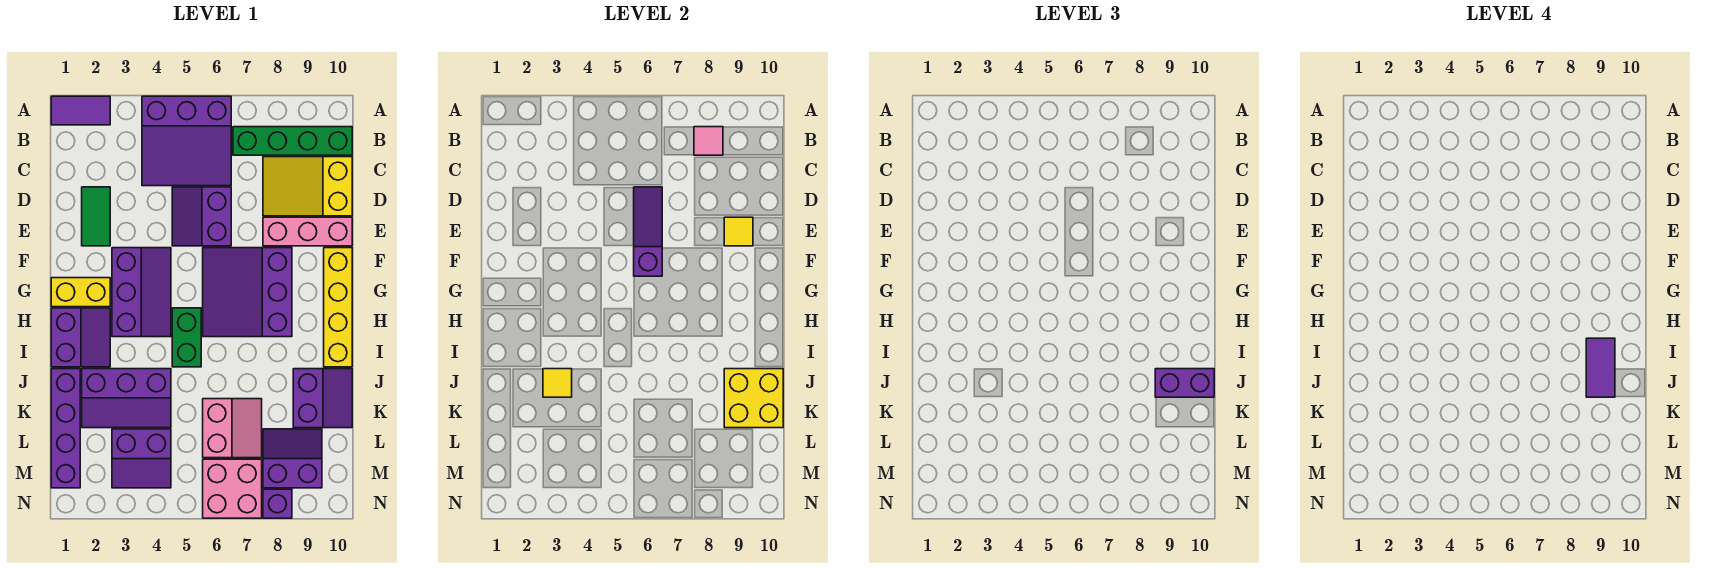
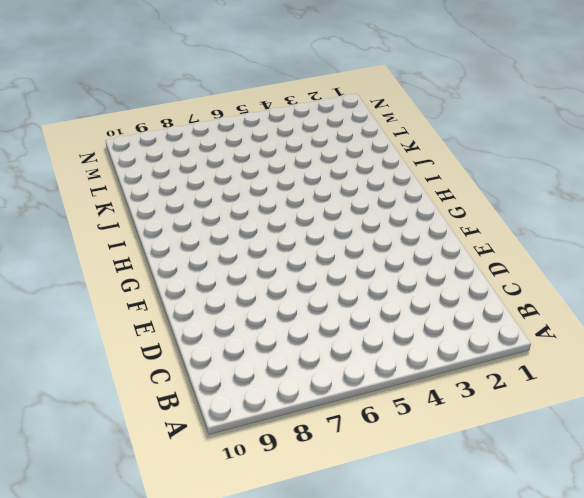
none -> purple tile A1:A2 level 1
none -> purple slope A4:C6 level 1 top A
none -> green brick B7:B10 level 1

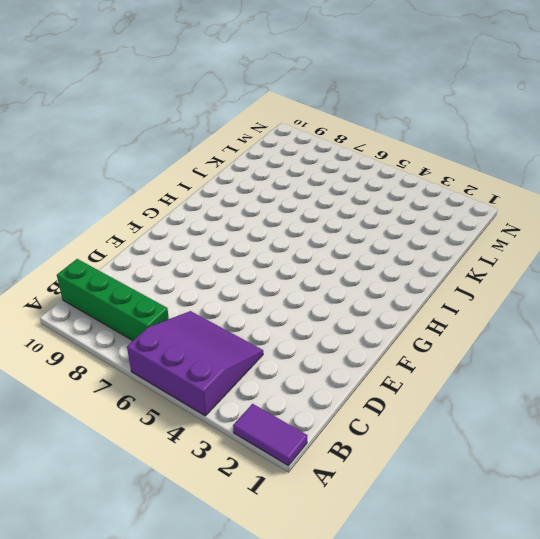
none -> yellow slope C8:D10 level 1 top 10
none -> green tile D2:E2 level 1
none -> purple slope D5:E6 level 1 top 6

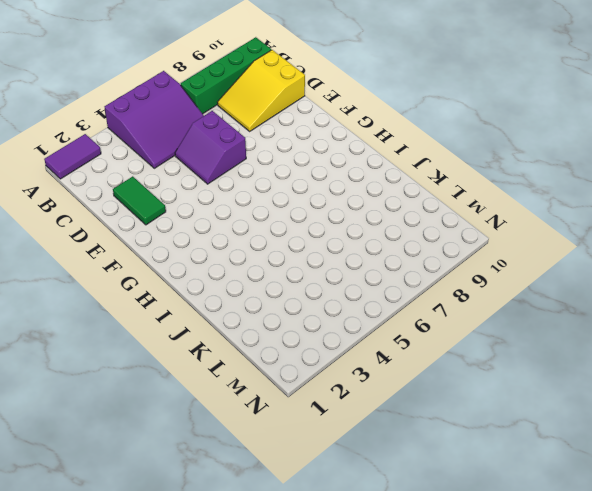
none -> pink brick E8:E10 level 1
none -> purple slope F3:H4 level 1 top 3
none -> purple slope F6:H8 level 1 top 8

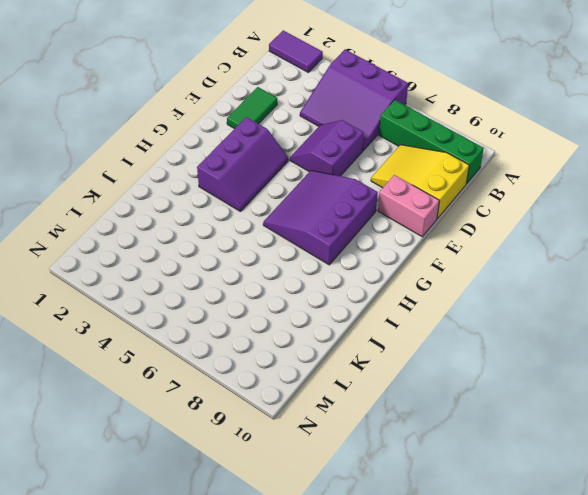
pink brick E9:E10 level 1 -> pink brick E8:E10 level 1
none -> yellow brick F10:I10 level 1
none -> yellow brick G1:G2 level 1
none -> purple slope H1:I2 level 1 top 1

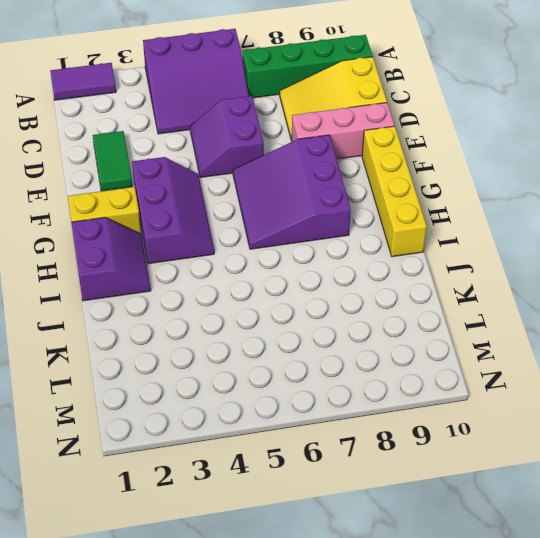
none -> green brick H5:I5 level 1
none -> purple brick J1:M1 level 1
none -> purple slope J2:K4 level 1 top J

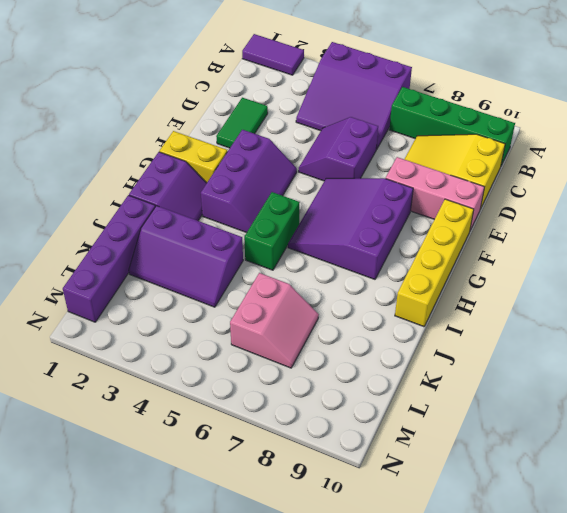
none -> purple slope J9:K10 level 1 top 9
none -> purple slope L3:M4 level 1 top L
none -> purple slope L8:M9 level 1 top M

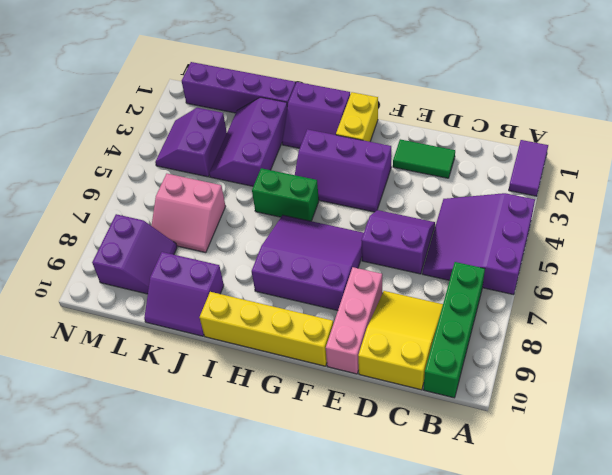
none -> pink brick M6:N7 level 1
none -> purple brick N8 level 1
none -> pink tile B8 level 2

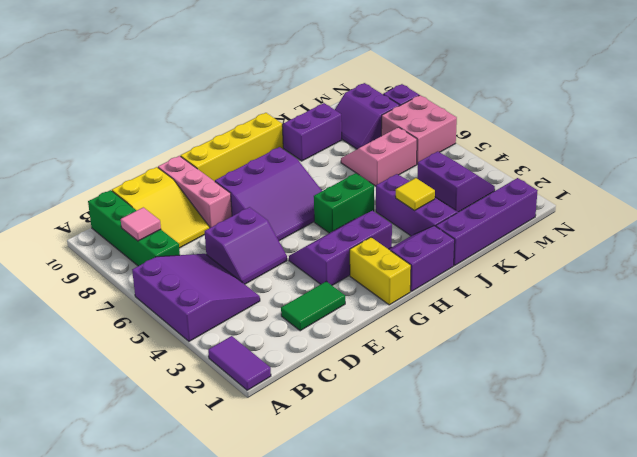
none -> purple slope D6:F6 level 2 top F
none -> yellow tile E9 level 2
none -> yellow brick J9:K10 level 2

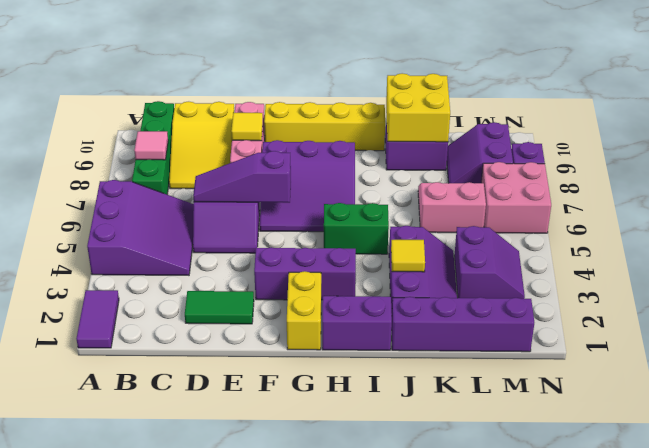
none -> purple brick J9:J10 level 3
none -> purple tile I9:J9 level 4

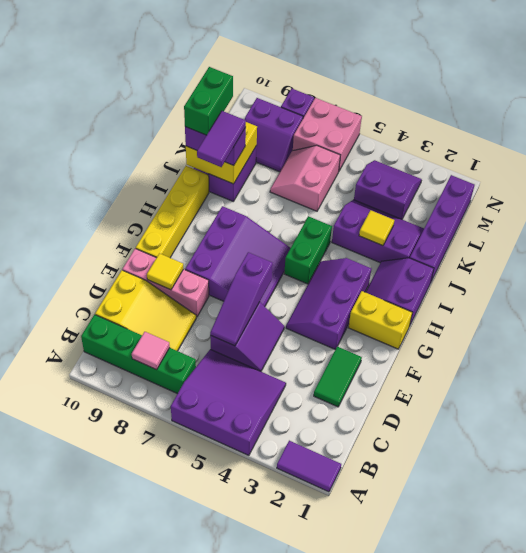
green brick J10:K10 level 4 -> none

